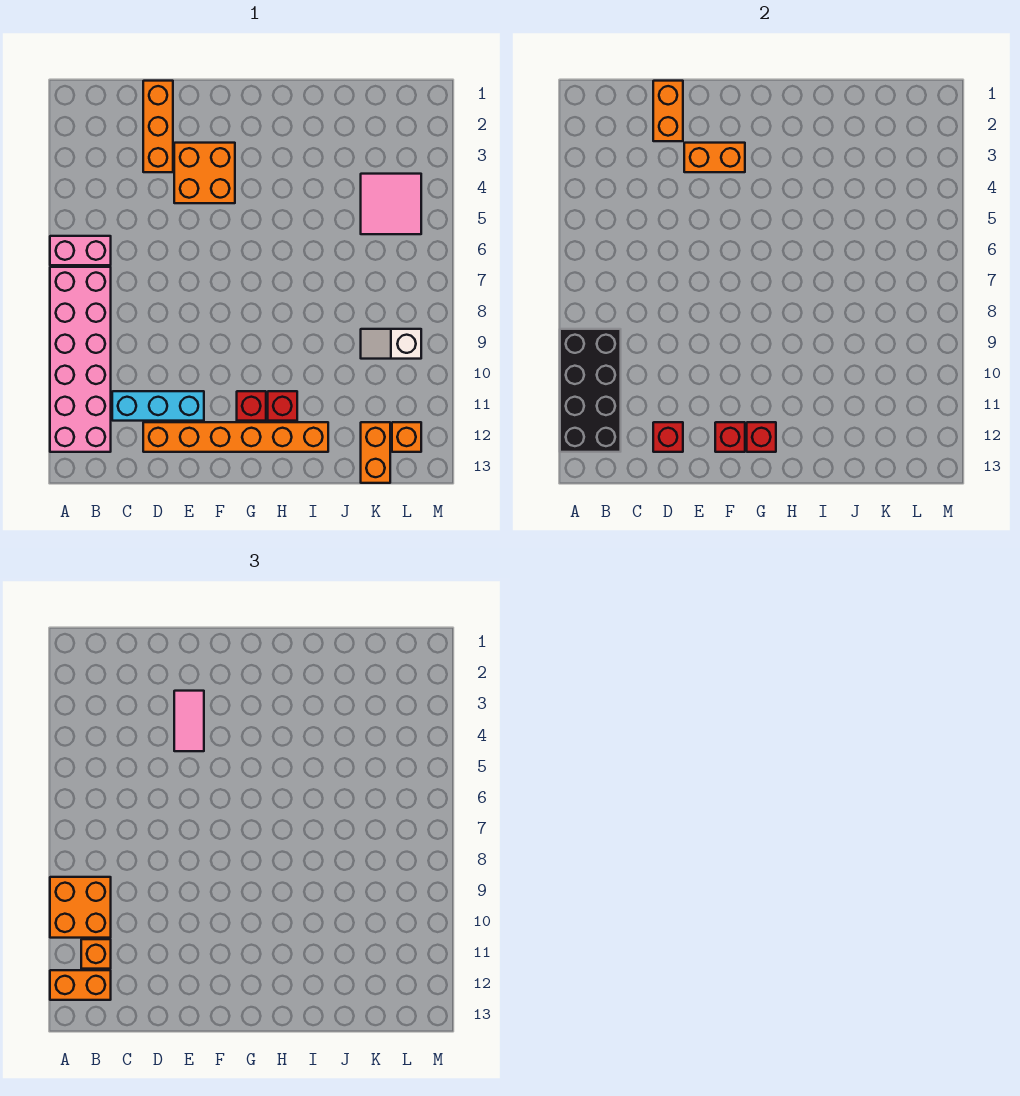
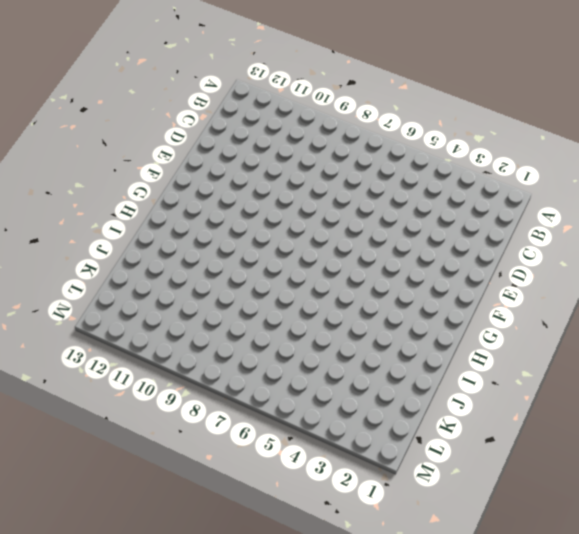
none -> pink brick A6:B6 level 1
none -> pink brick A7:B12 level 1
none -> cyan brick C11:E11 level 1

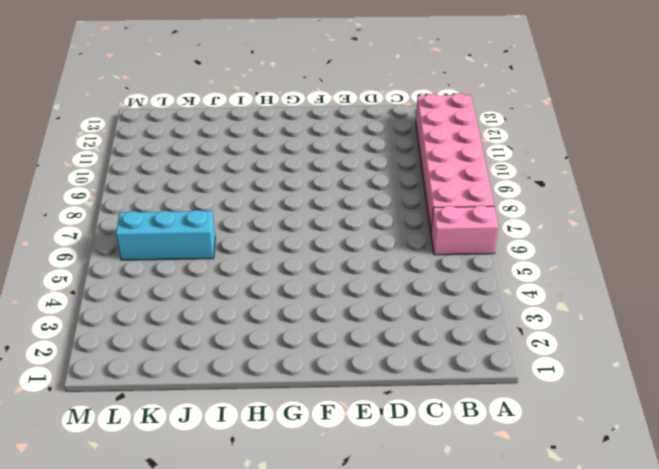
cyan brick J6:L6 level 1 -> cyan brick C11:E11 level 1
none -> orange brick D1:D3 level 1
none -> orange brick D12:I12 level 1
none -> orange brick E3:F4 level 1

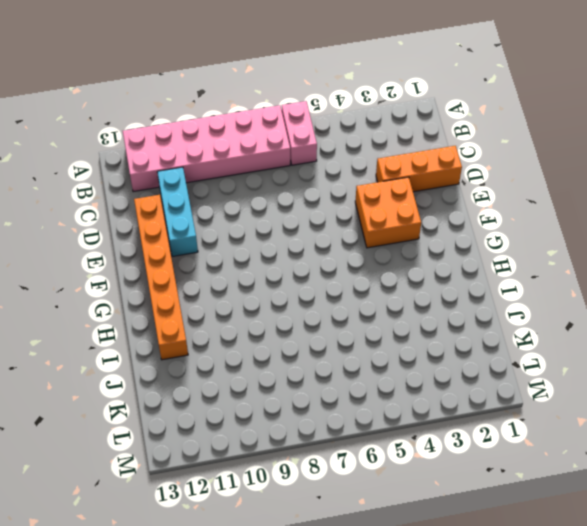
none -> red brick G11 level 1
none -> red brick H11 level 1
none -> pink tile K4:L5 level 1

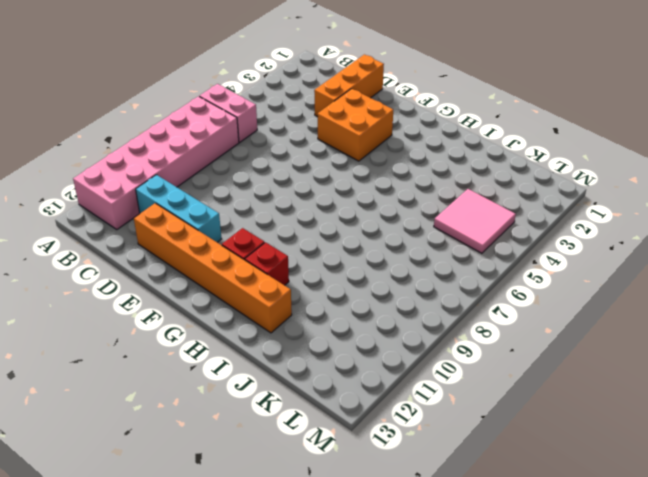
none -> white slope K9:L9 level 1 top L
none -> orange brick K12:K13 level 1
none -> orange brick L12 level 1

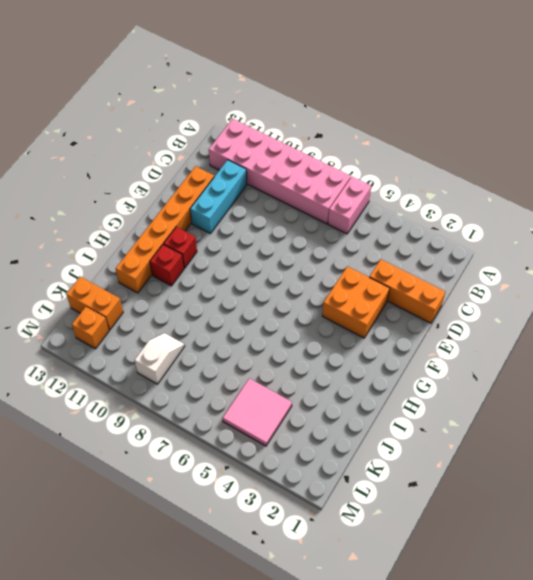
none -> black brick A9:B12 level 2
none -> orange brick D1:D2 level 2
none -> red brick D12 level 2

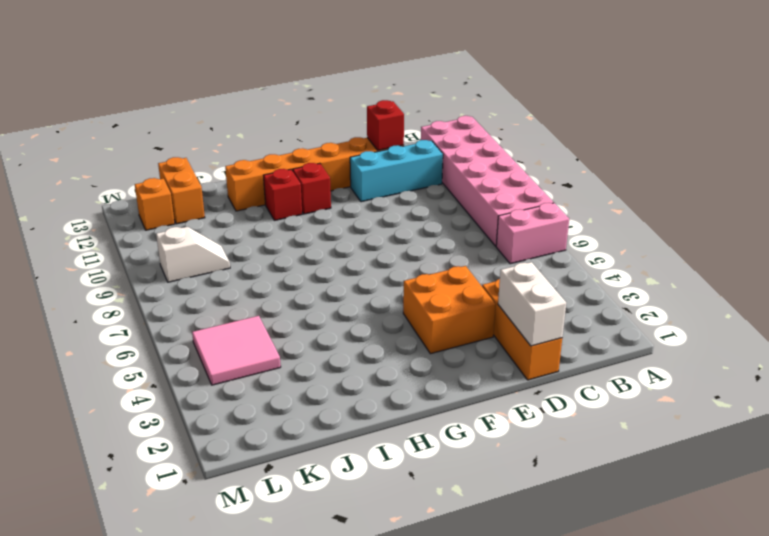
white brick D1:D2 level 2 -> orange brick D1:D2 level 2
none -> black brick A9:B12 level 2
none -> orange brick E3:F3 level 2
none -> red brick F12 level 2

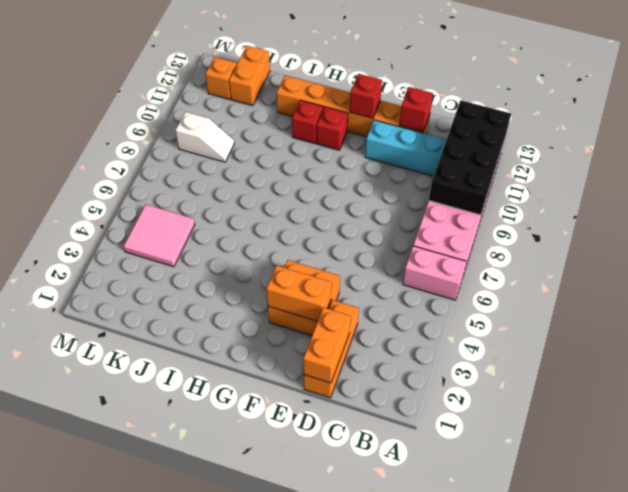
none -> red brick G12 level 2
none -> orange brick A9:B10 level 3
none -> orange brick A12:B12 level 3

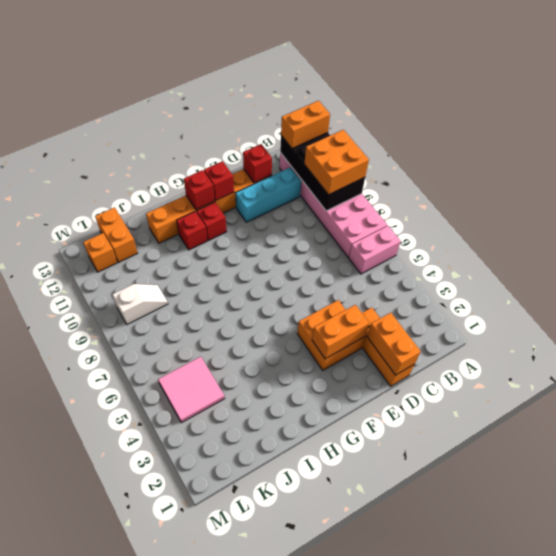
none -> orange brick B11 level 3
none -> pink tile E3:E4 level 3

